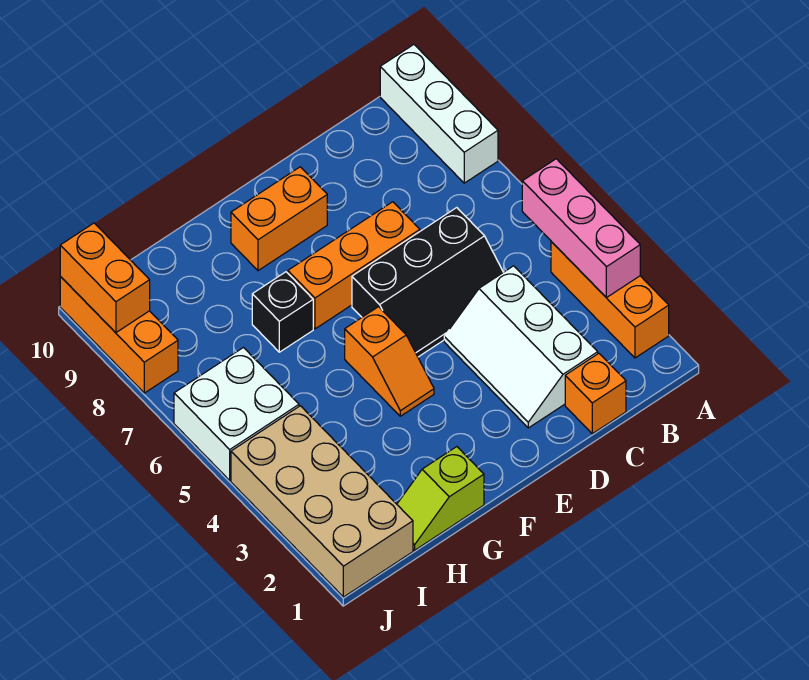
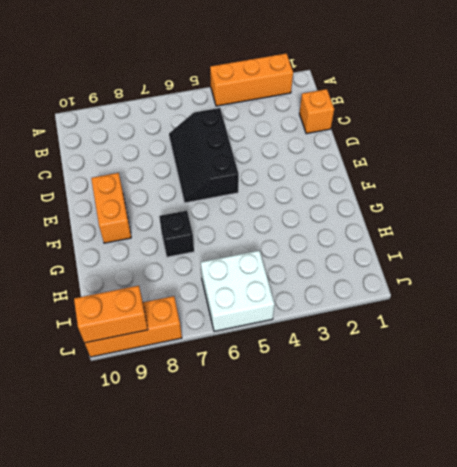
black slope C5:E6 level 1 top 5 -> black slope C5:E6 level 1 top 6
none -> white brick A8:A10 level 1
none -> white slope C2:D4 level 1 top C
none -> orange brick D7:F7 level 1

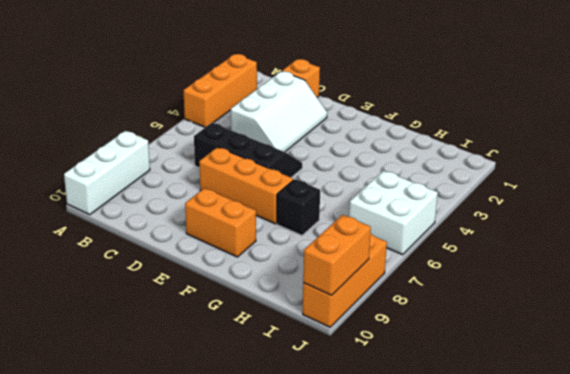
none -> orange slope F4:F5 level 1 top 5
none -> lime slope G1:H1 level 1 top G
none -> tan brick I1:J4 level 1

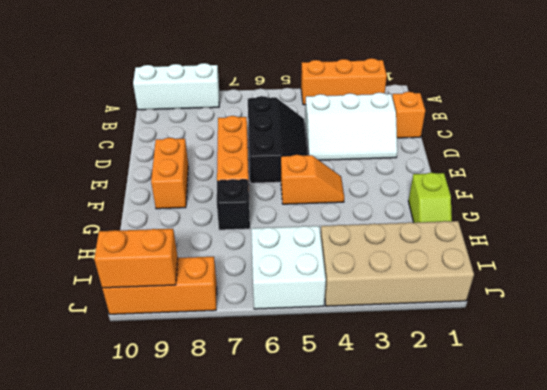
none -> pink brick A3:A5 level 2

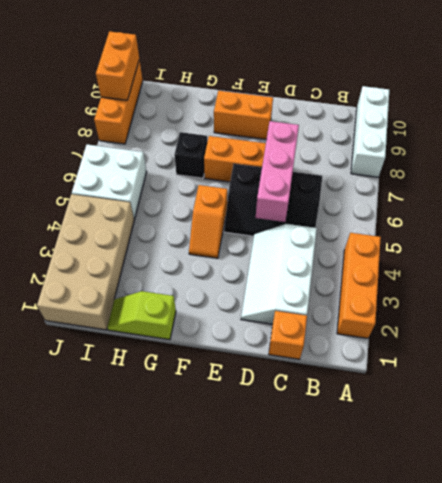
pink brick D5:D7 level 2 -> pink brick A3:A5 level 2

